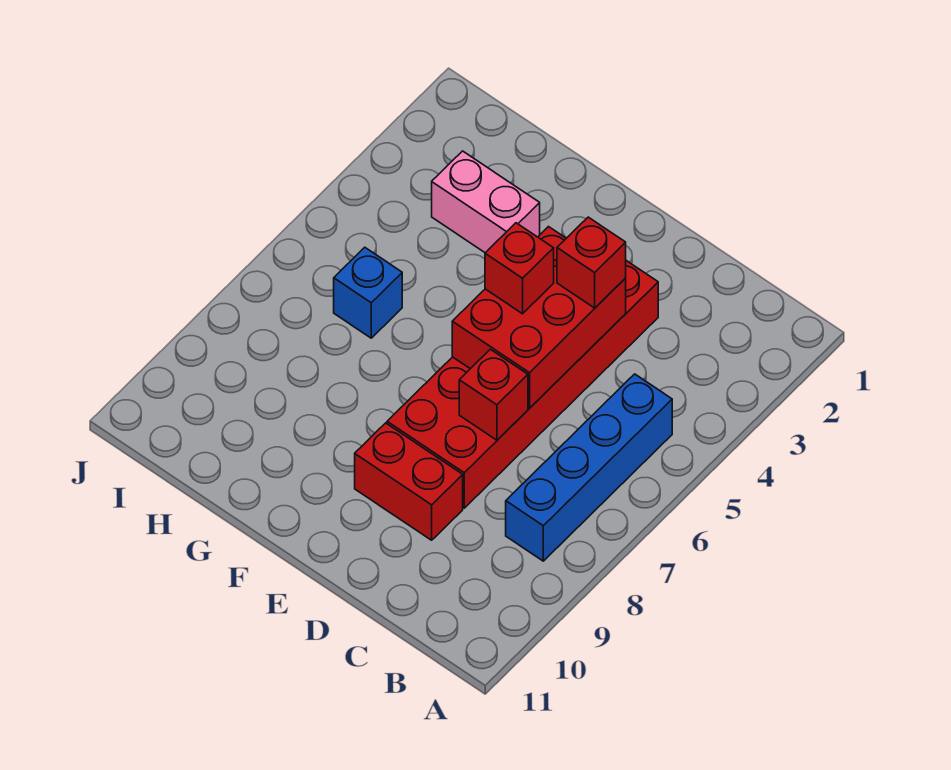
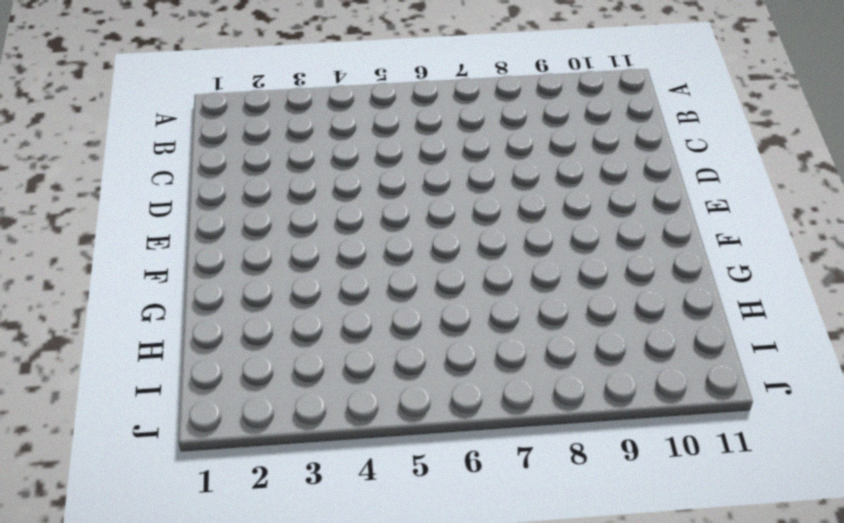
none -> blue brick B5:B8 level 1
none -> red brick D3:E8 level 1

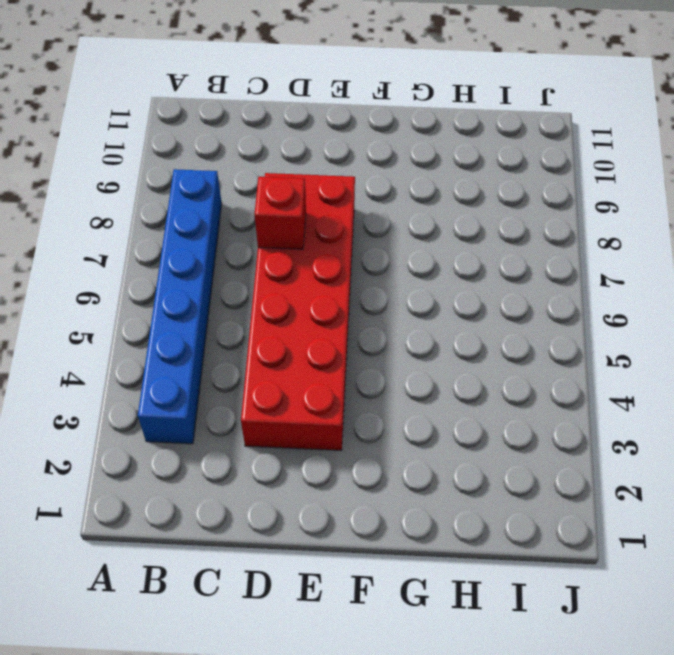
blue brick B3:B8 level 1 -> blue brick B5:B8 level 1
none -> red brick D9:E9 level 1
none -> pink brick G3:H3 level 1

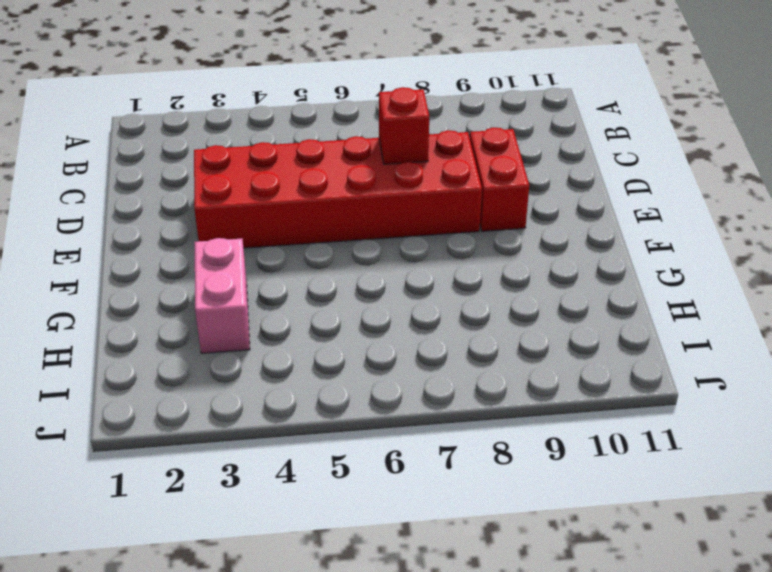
none -> blue brick B5:B8 level 1
none -> blue brick H6 level 1

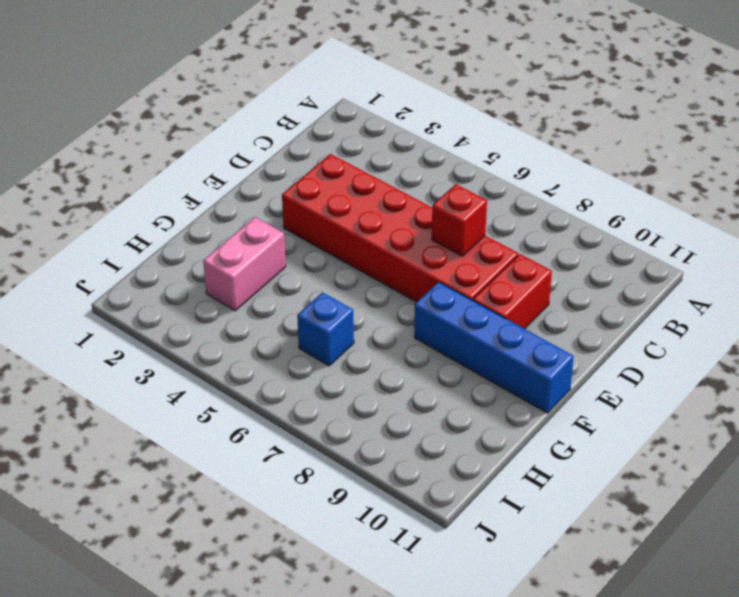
blue brick F8:F11 level 1 -> blue brick B5:B8 level 1
none -> red brick D4:E6 level 2
none -> red brick D4 level 3

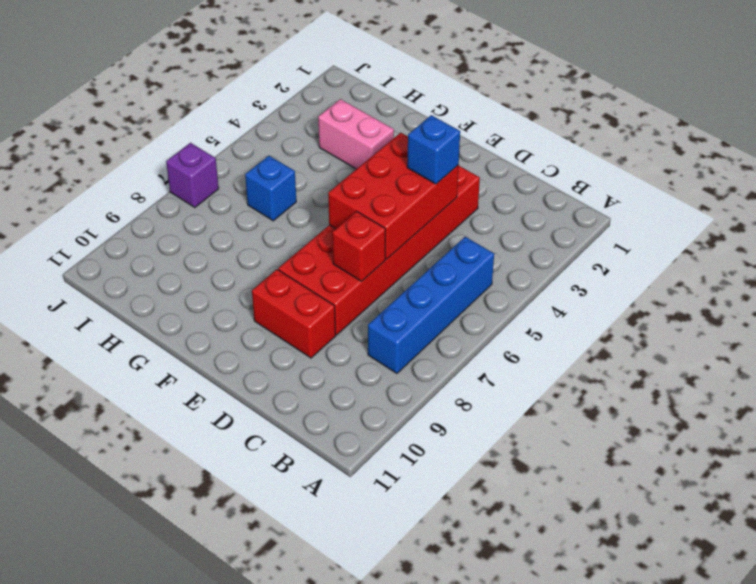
blue brick D4 level 3 -> red brick D4 level 3
purple brick J7 level 1 -> none
none -> red brick E5 level 3

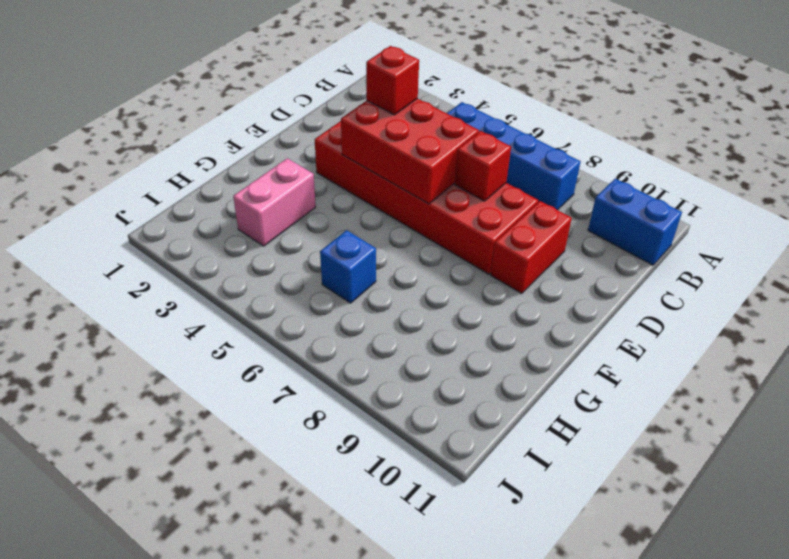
blue brick B10:B11 level 1 -> none
none -> red brick E5 level 3

